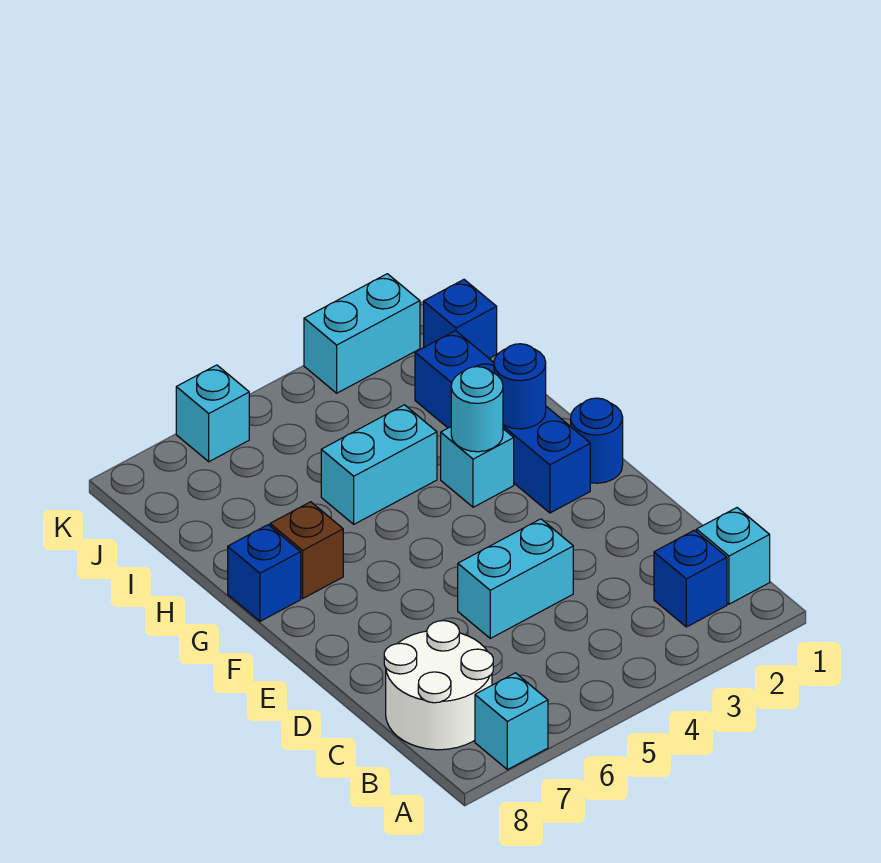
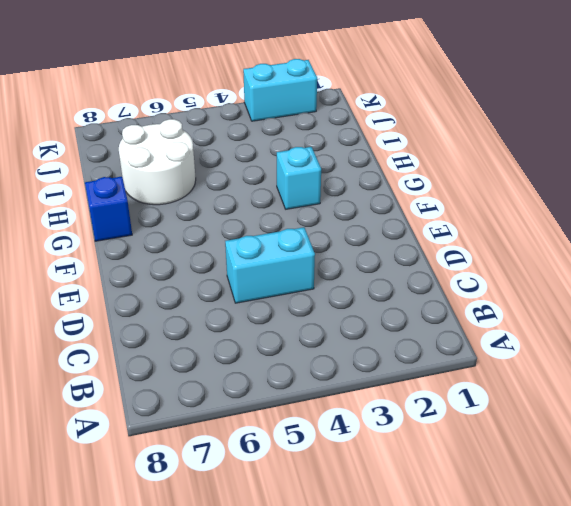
white round brick H6:I7 level 1 -> white round brick B7:C8 level 1
none -> cyan brick A7 level 1
none -> cyan brick B1 level 1
none -> blue brick B2 level 1

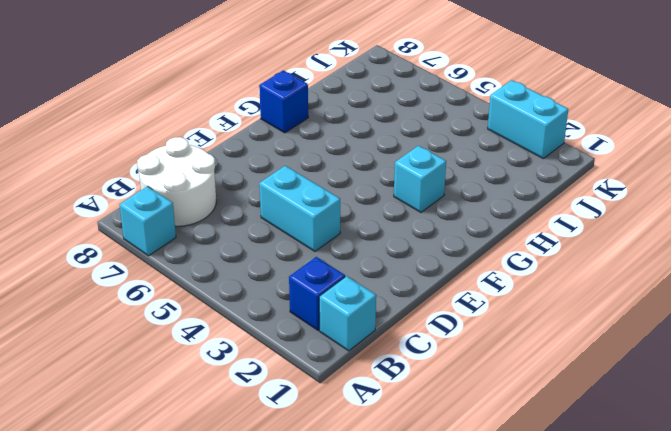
none -> blue round brick F1 level 1
none -> blue brick F2:I2 level 1
none -> brown brick G7 level 1

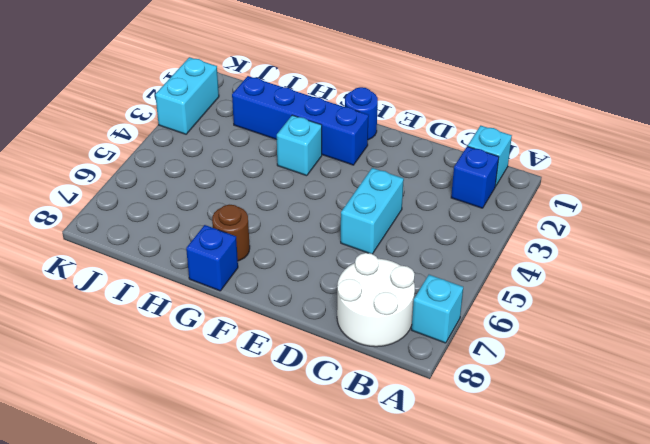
brown round brick G7 level 1 -> brown brick G7 level 1
none -> cyan brick H4:H5 level 1
none -> blue brick J1 level 1
none -> cyan brick K6 level 1

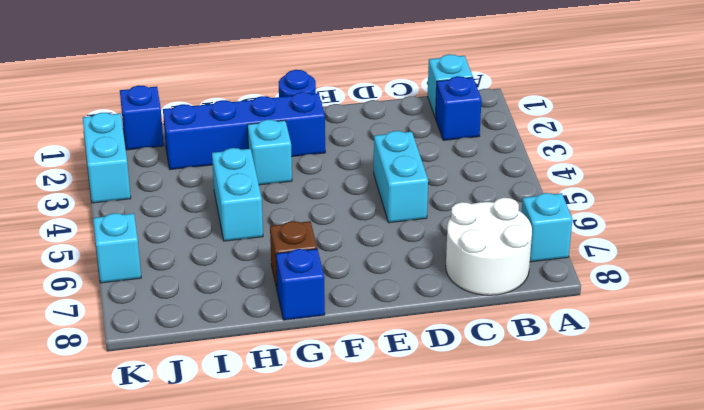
none -> blue round brick G2 level 2
none -> cyan round brick G3 level 2

